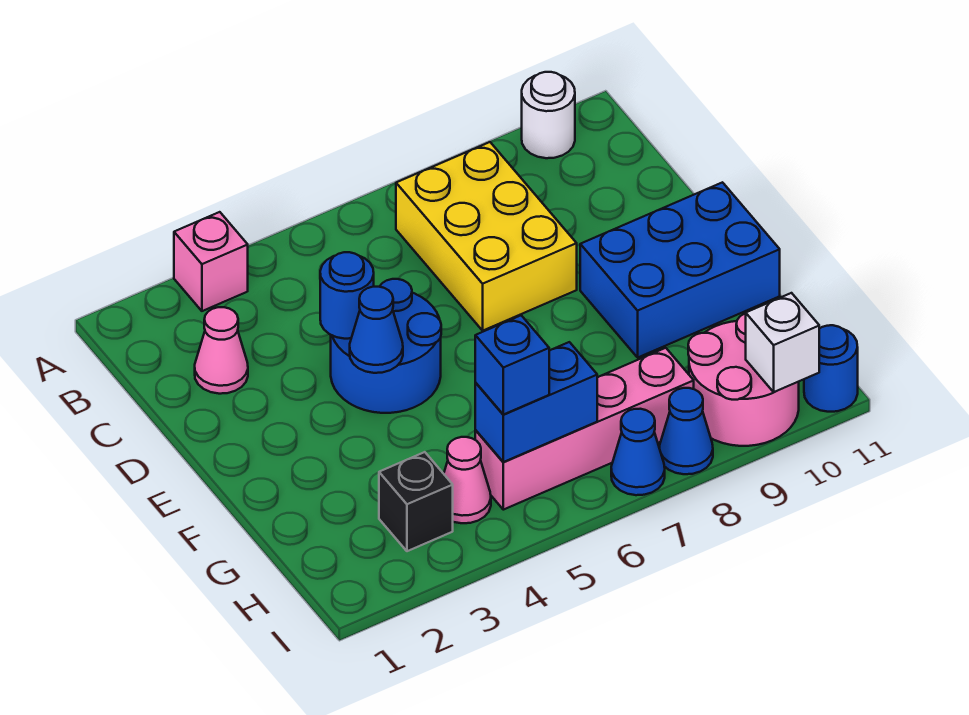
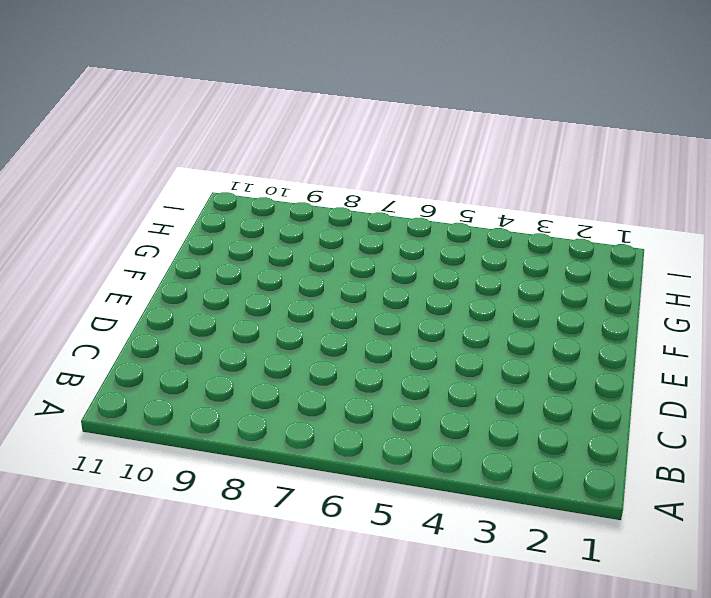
none -> pink brick A3 level 1
none -> white round brick A10 level 1
none -> yellow brick B7:D8 level 1

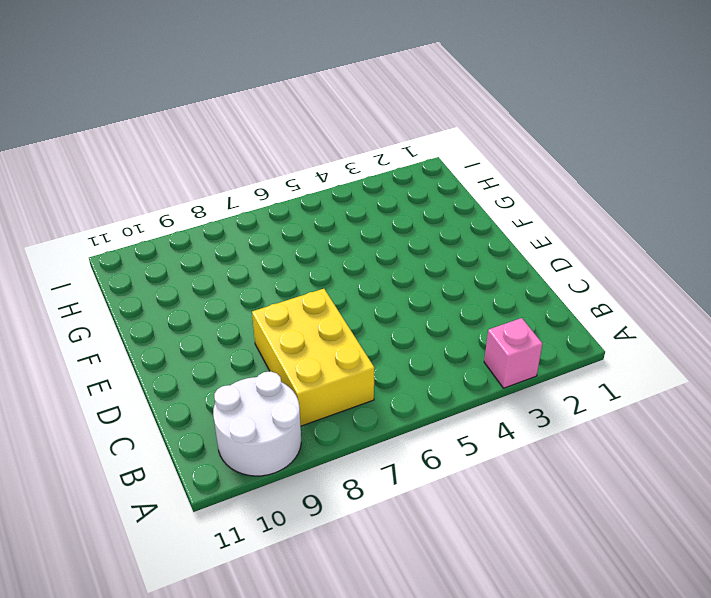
white round brick A9:B10 level 1 -> white round brick A10 level 1
none -> pink cone C2 level 1
none -> blue round brick D4:E5 level 1
none -> blue brick E9:F11 level 1

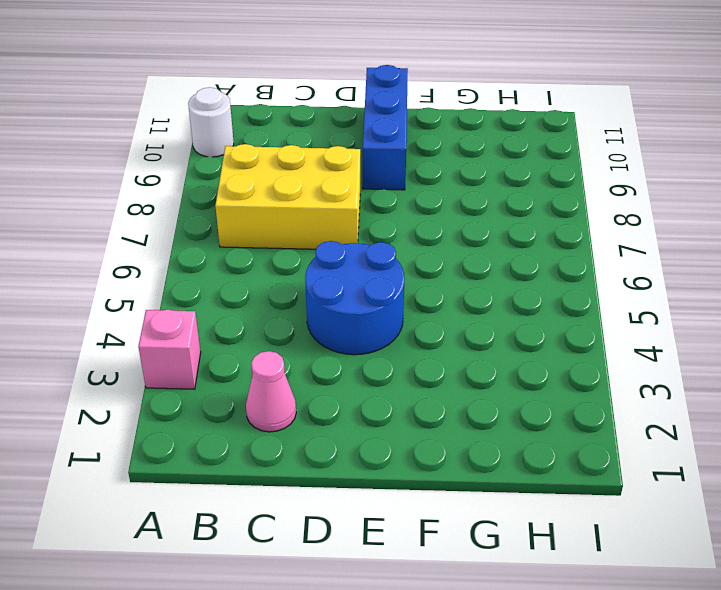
blue brick E9:E11 level 1 -> blue brick E9:F11 level 1
none -> black brick H3 level 1
none -> pink cone H4 level 1
none -> pink brick H5:H8 level 1

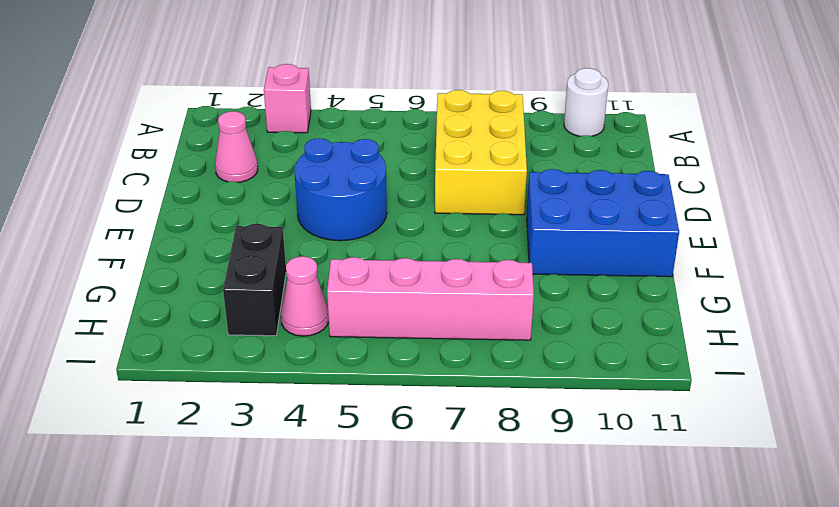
black brick G3:H3 level 1 -> black brick H3 level 1
none -> pink round brick H9:I10 level 1
none -> blue cone I7 level 1
none -> blue cone I8 level 1

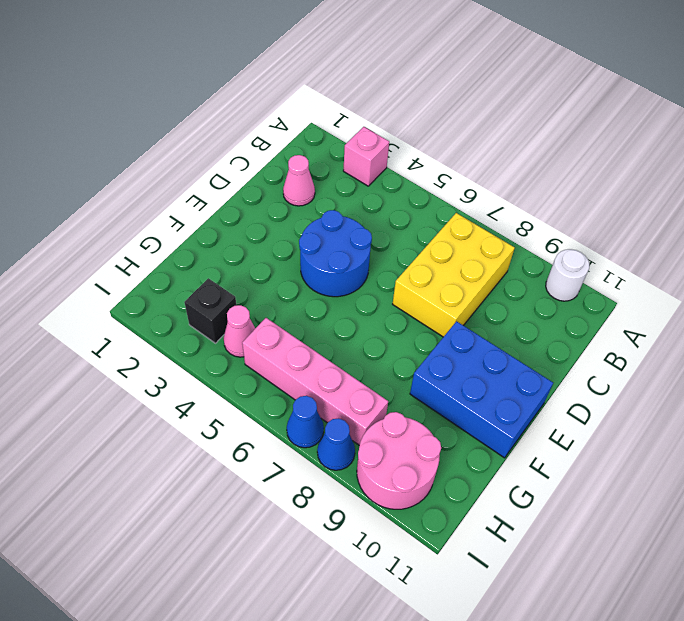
none -> blue round brick I11 level 1
none -> blue round brick D4 level 2
none -> blue cone E4 level 2

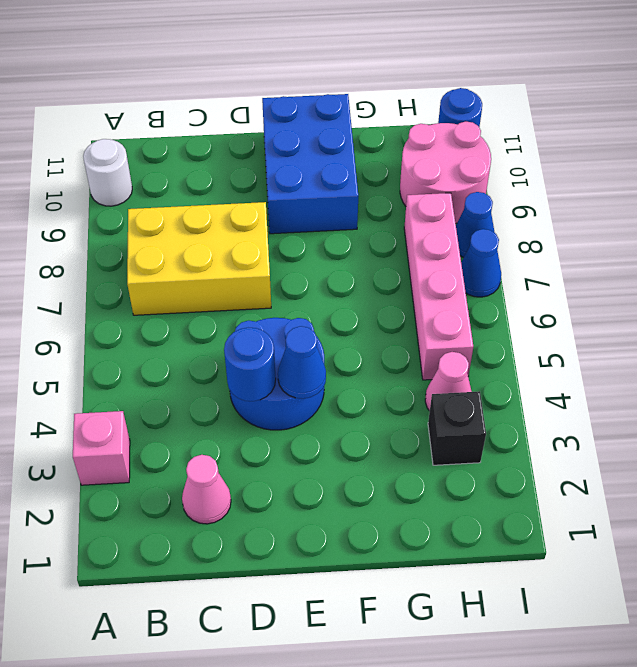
none -> blue brick H5:H6 level 2
none -> white brick I10 level 2
none -> blue brick H5 level 3

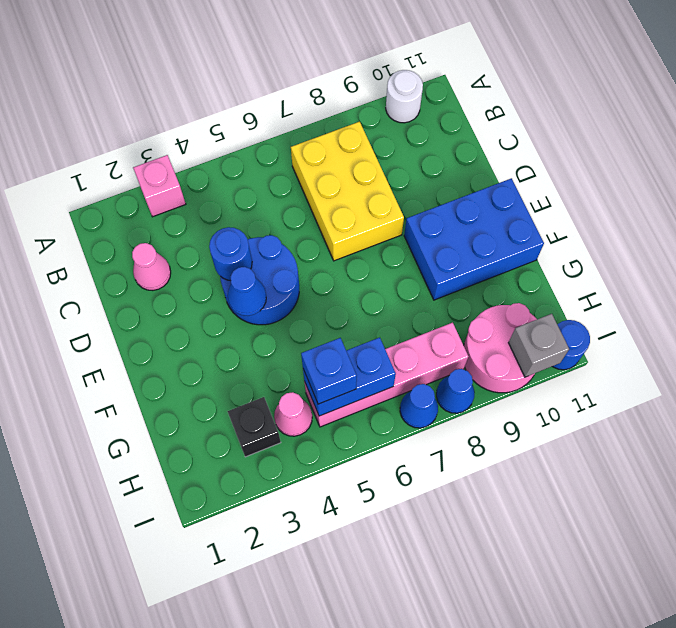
grey brick I10 level 2 -> white brick I10 level 2

